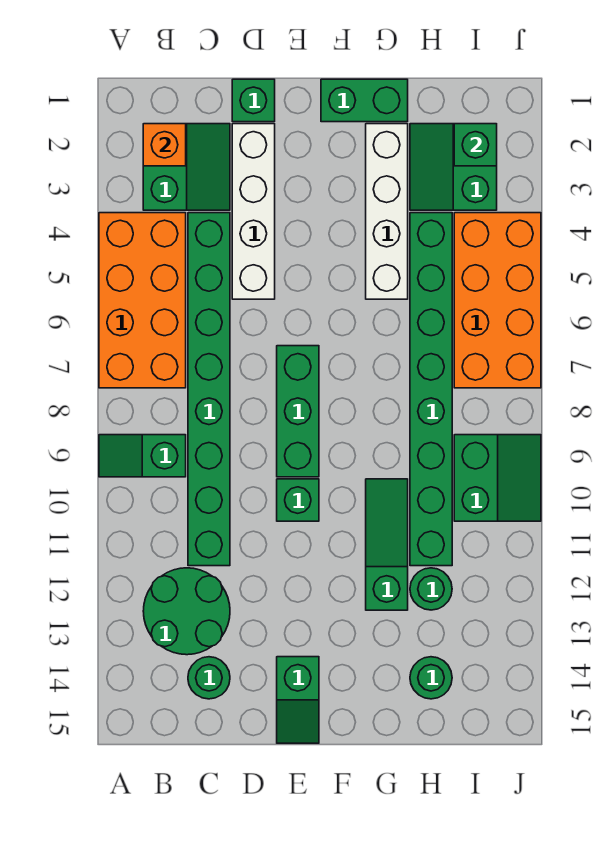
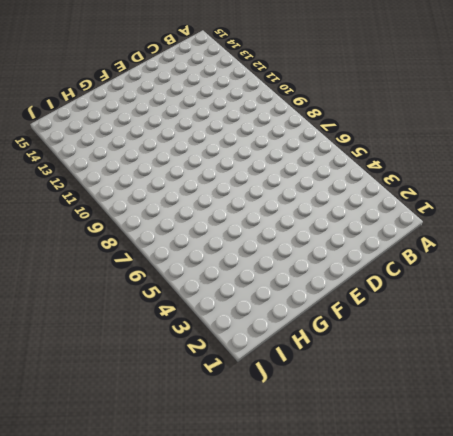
none -> orange brick A4:B7 level 1
none -> green slope A9:B9 level 1 top B
none -> green slope B2:C3 level 1 top B

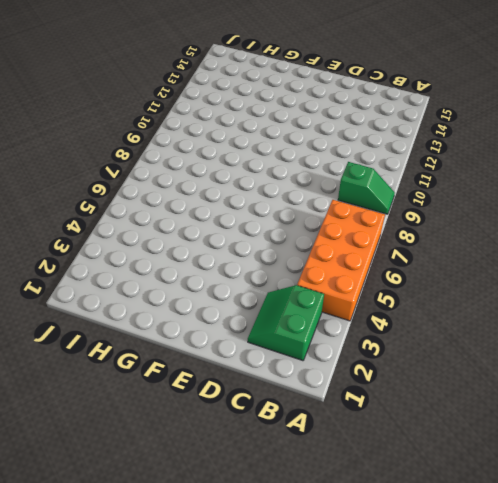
none -> green round brick B12:C13 level 1
none -> green brick C4:C11 level 1
none -> green round brick C14 level 1

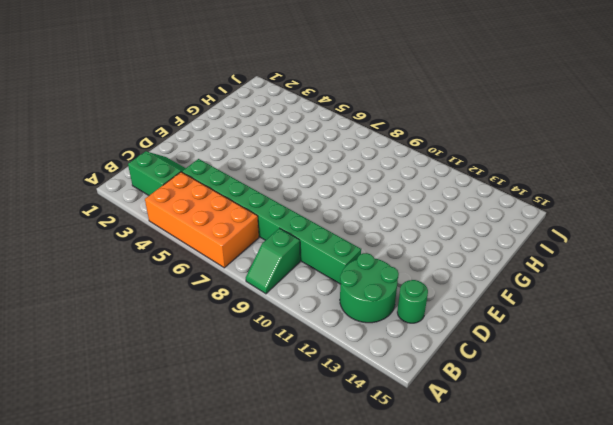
none -> green brick D1 level 1
none -> white brick D2:D5 level 1
none -> green brick E7:E9 level 1

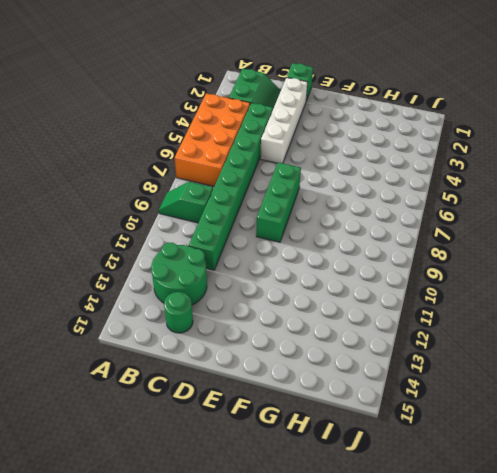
none -> green brick E10 level 1
none -> green slope E14:E15 level 1 top 14
none -> green brick F1:G1 level 1

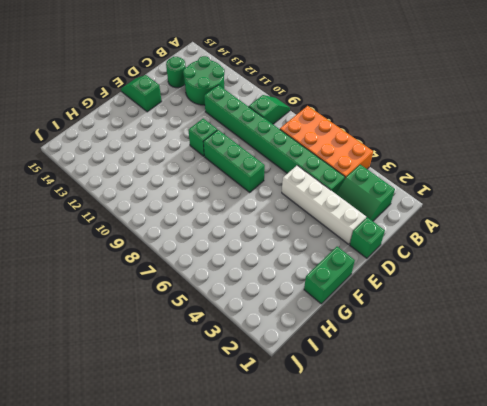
none -> white brick G2:G5 level 1
none -> green slope G10:G12 level 1 top 12
none -> green slope H2:I3 level 1 top I

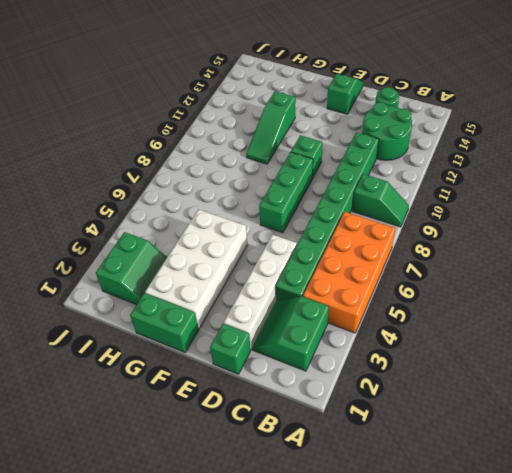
white brick F2:G5 level 1 -> white brick G2:G5 level 1
none -> green brick H4:H11 level 1
none -> green round brick H12 level 1
none -> green round brick H14 level 1

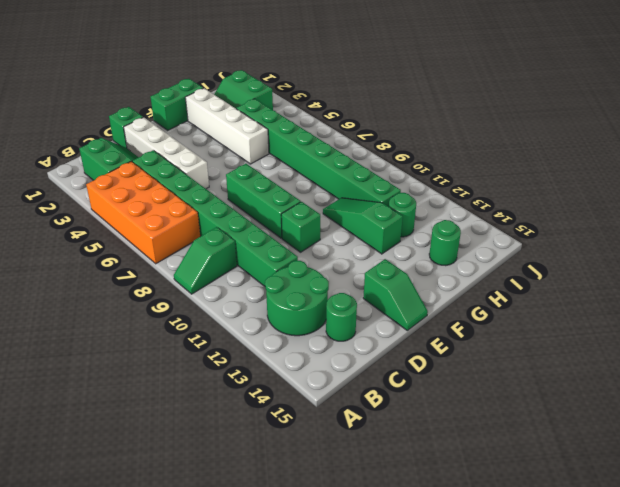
none -> orange brick I4:J7 level 1
none -> green slope I9:J10 level 1 top I
none -> orange brick B2 level 2

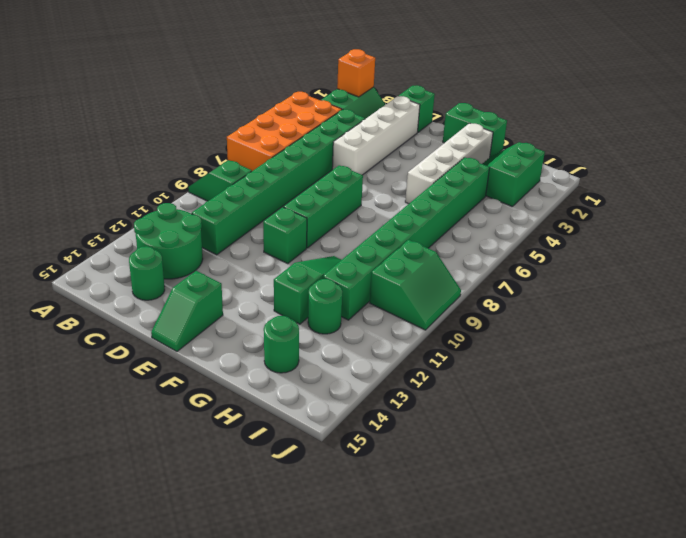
none -> orange brick I4:J7 level 1
none -> green brick I2 level 2

